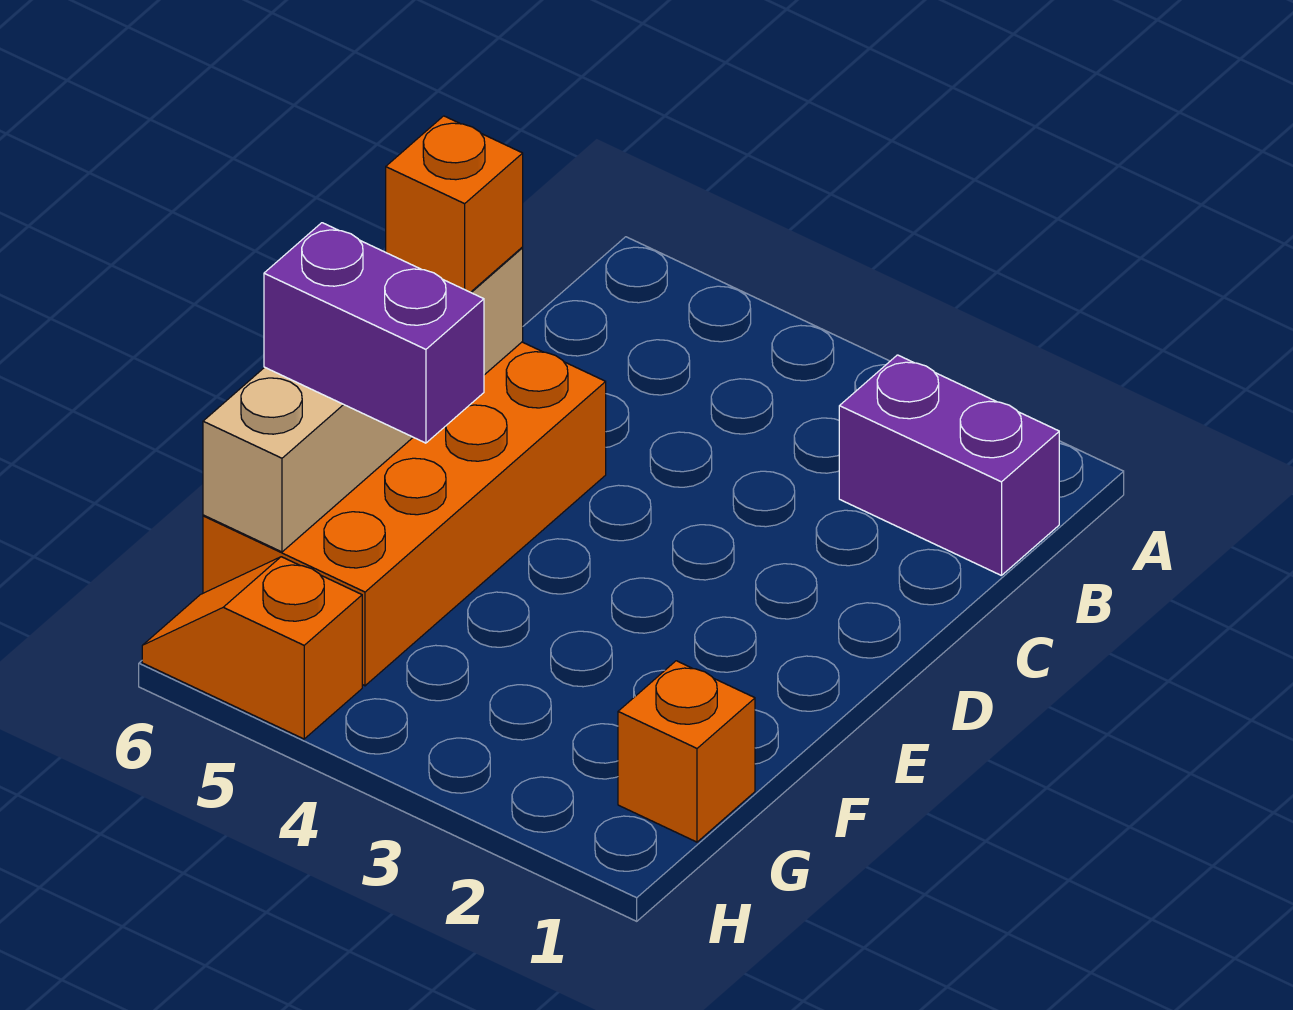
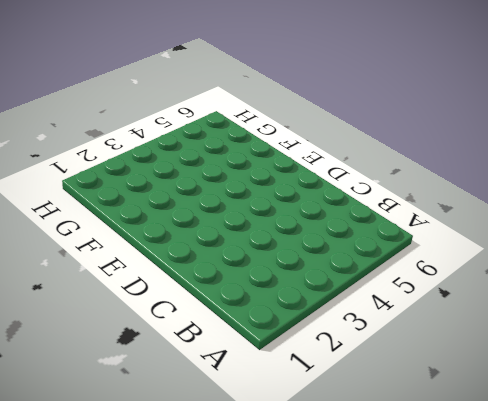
none -> purple brick B1:B2 level 1
none -> orange brick D5:G6 level 1

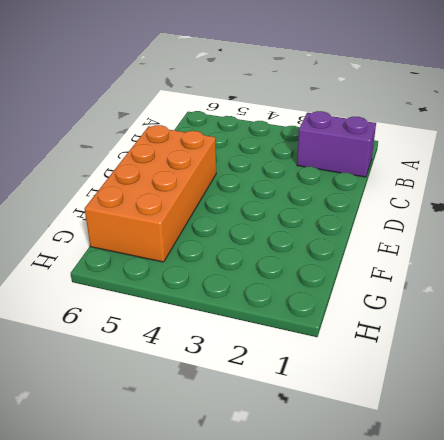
none -> orange brick G1 level 1
none -> orange slope H5:H6 level 1 top 5

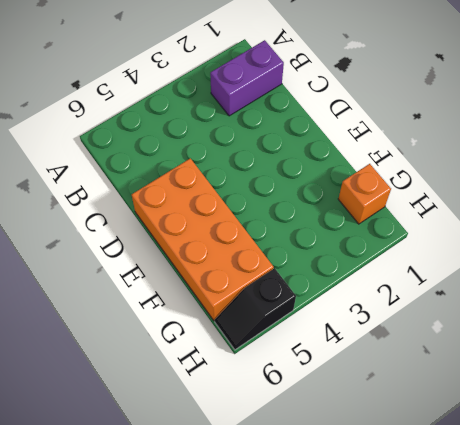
black slope H5:H6 level 1 top 5 -> orange slope H5:H6 level 1 top 5
none -> tan brick D6:G6 level 2
none -> orange brick D6 level 3

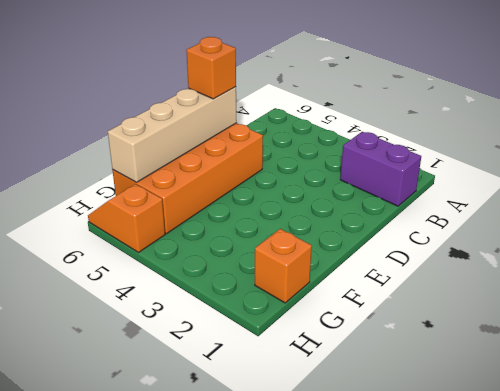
none -> purple brick F5:F6 level 3

